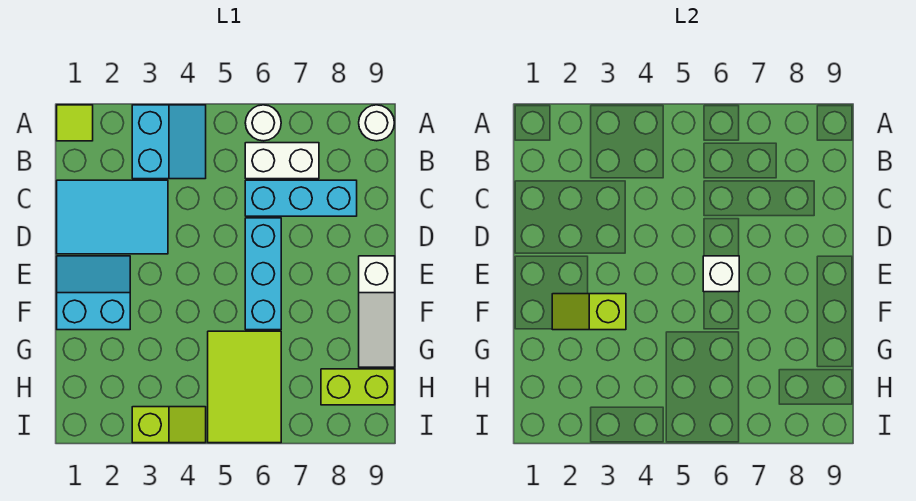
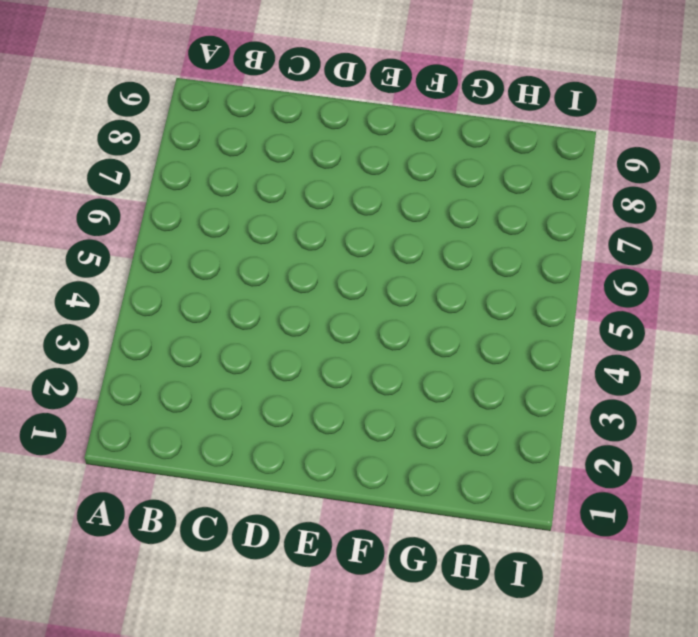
none -> lime tile A1 level 1
none -> cyan slope A3:B4 level 1 top 3
none -> white round brick A6 level 1

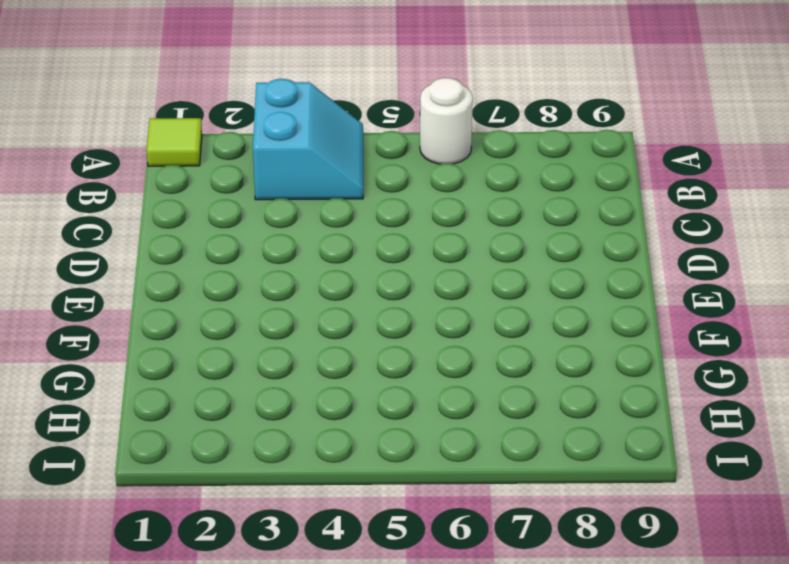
none -> white round brick A9 level 1
none -> white brick B6:B7 level 1
none -> cyan tile C1:D3 level 1

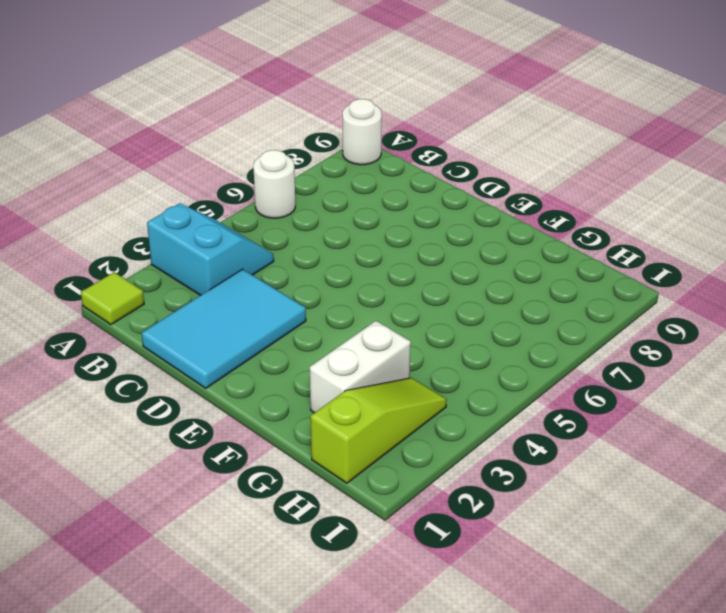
white brick G2:G3 level 1 -> white brick B6:B7 level 1
lime slope H1:H3 level 1 top 1 -> none
none -> cyan brick C6:C8 level 1
none -> cyan brick D6:F6 level 1
none -> cyan slope E1:F2 level 1 top F

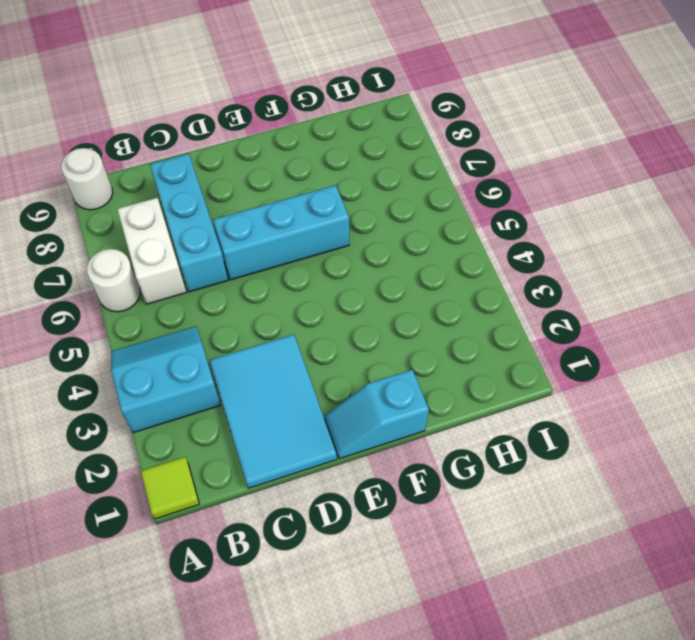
cyan slope E1:F1 level 1 top F -> cyan slope E1:F2 level 1 top F
none -> white slope E9:G9 level 1 top E
none -> lime tile G5:I6 level 1
none -> lime brick H8:H9 level 1

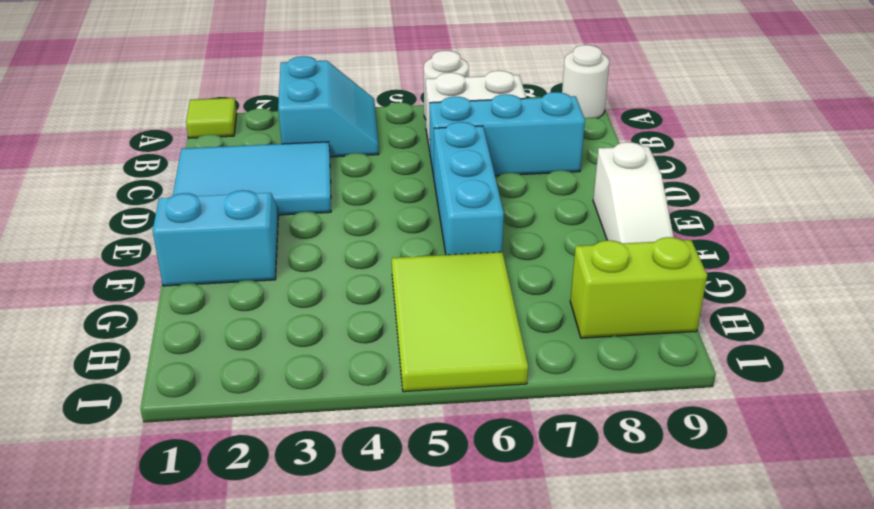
none -> lime slope I3:I4 level 1 top 3
none -> white brick E6 level 2
none -> lime slope F2:F3 level 2 top 3

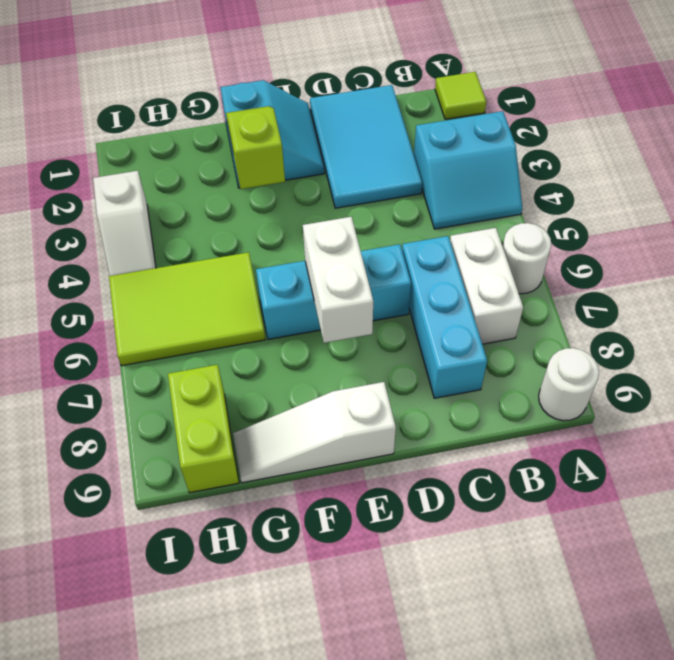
white brick E6:E7 level 2 -> white brick E6 level 2
white slope I3:I4 level 1 top 3 -> lime slope I3:I4 level 1 top 3

